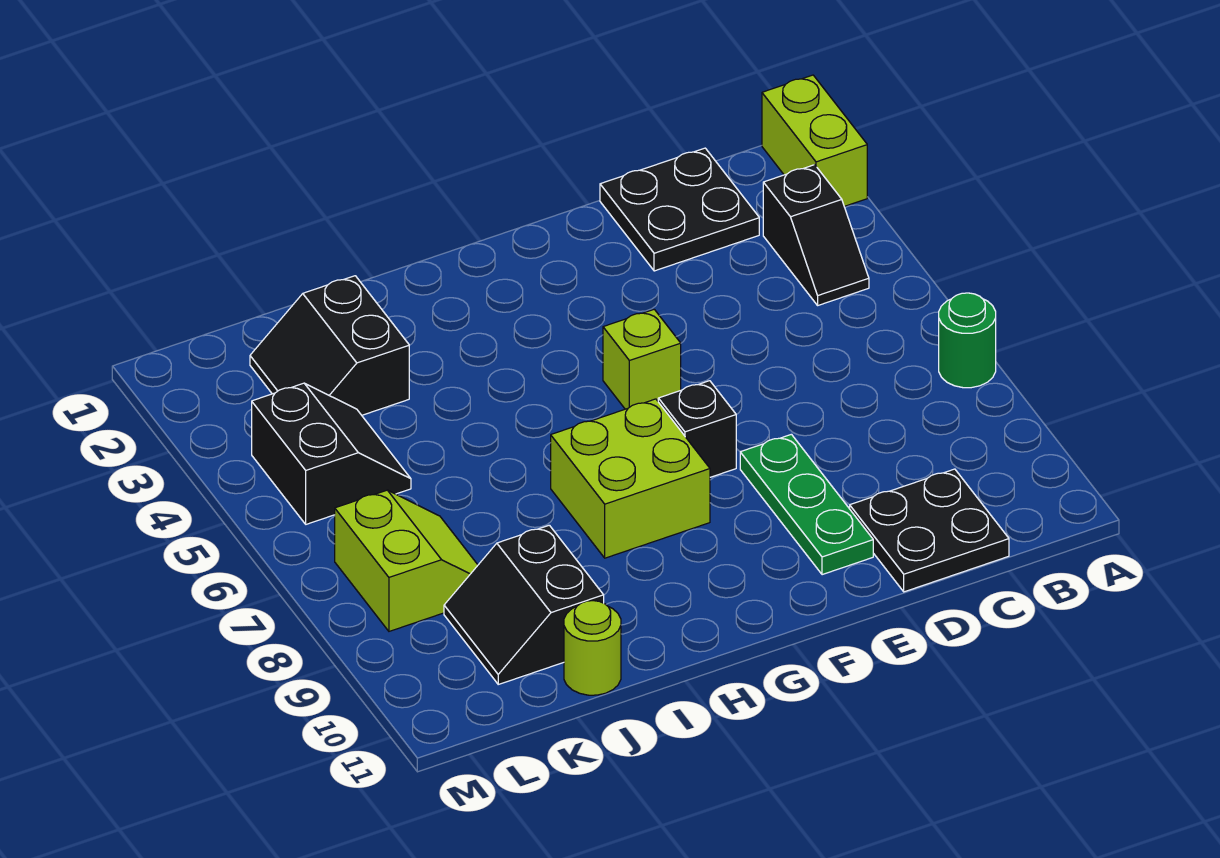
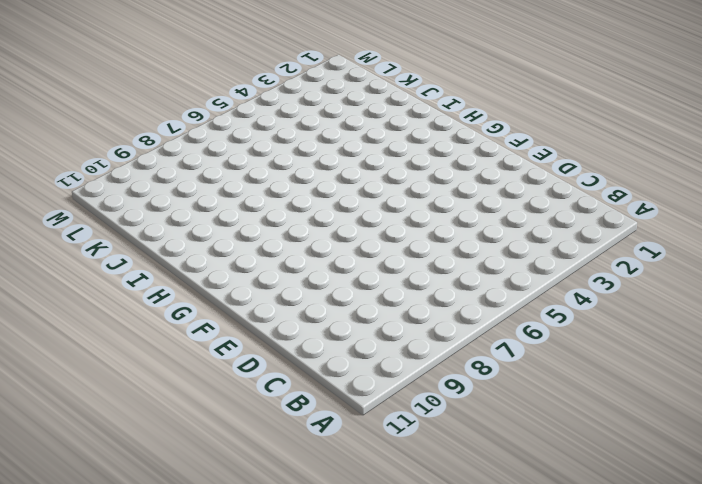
none -> lime brick A1:A2 level 1
none -> green round brick A7 level 1
none -> black slope B3:B4 level 1 top 3

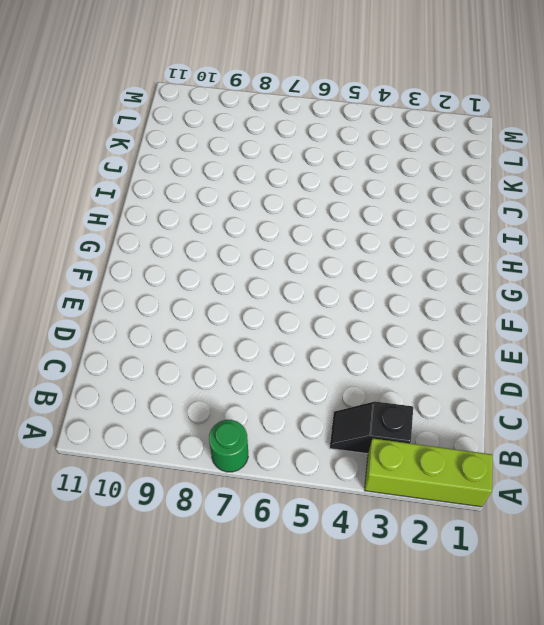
lime brick A1:A3 level 1 -> lime brick A1:A2 level 1
none -> black plate C1:D2 level 1
none -> black plate C10:D11 level 1
none -> green plate E8:E10 level 1

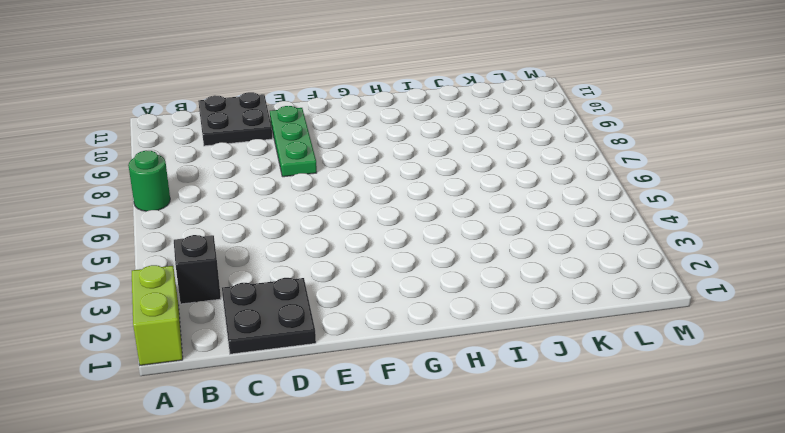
none -> lime brick F5 level 1
none -> black brick F7 level 1
none -> lime brick G7:H8 level 1

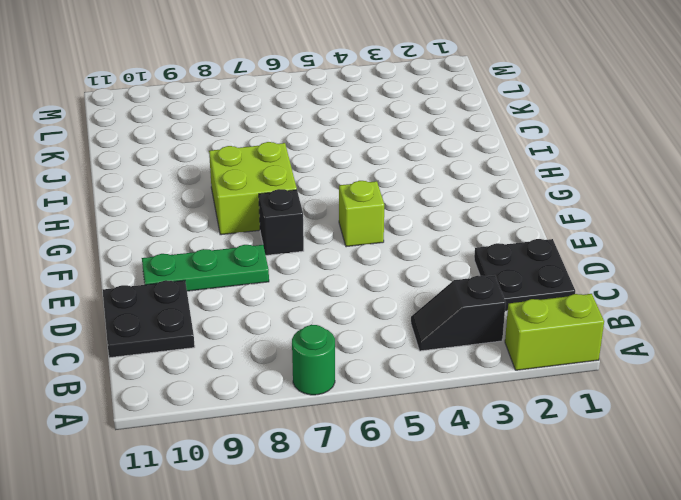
none -> black slope J2:K3 level 1 top J
none -> black slope J9:K10 level 1 top J
none -> lime round brick J11 level 1

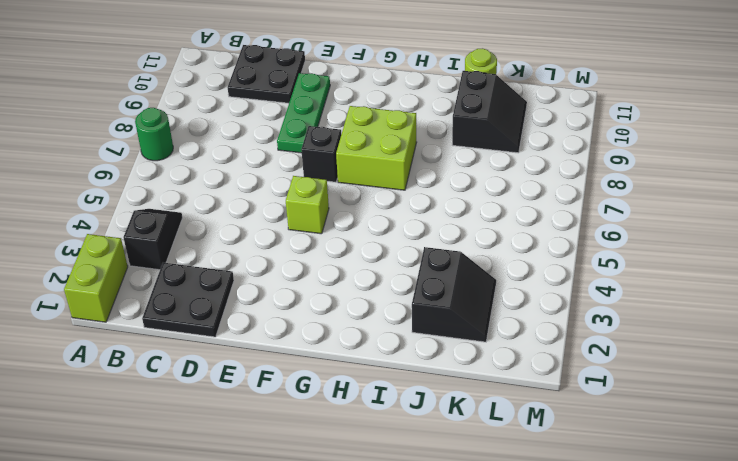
none -> black slope K4:L5 level 1 top L
none -> lime slope K7:L8 level 1 top L

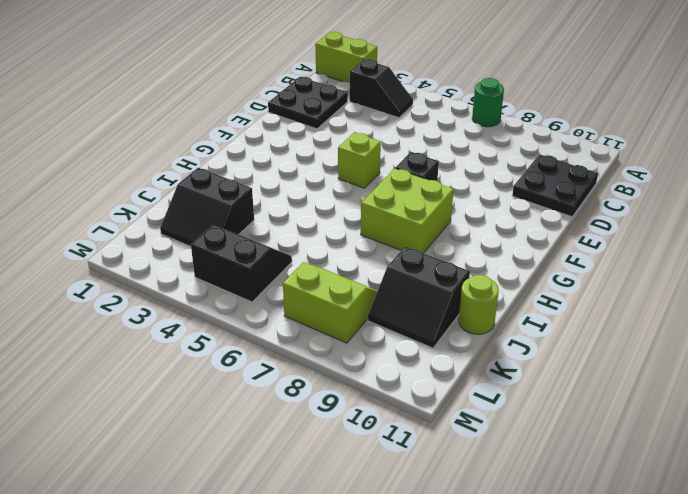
none -> green plate E8:E10 level 1

